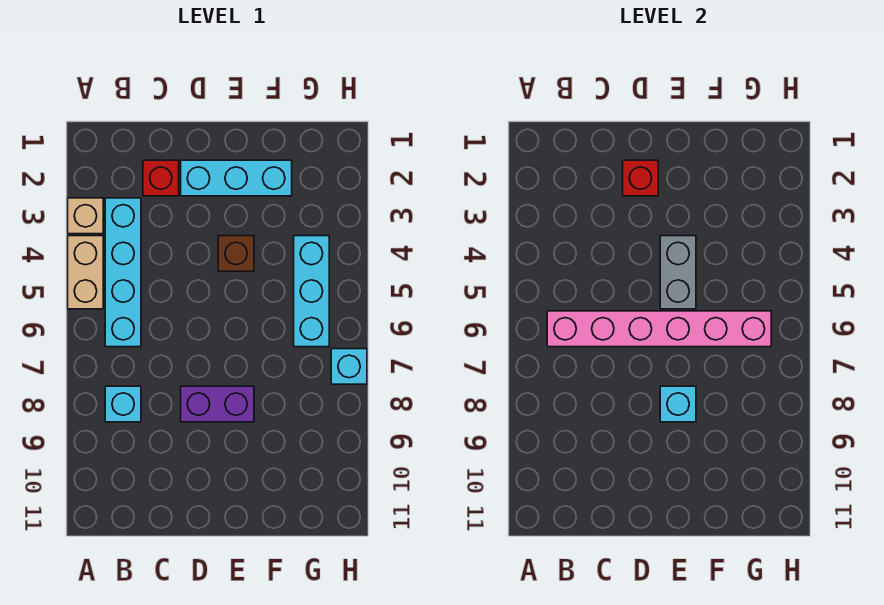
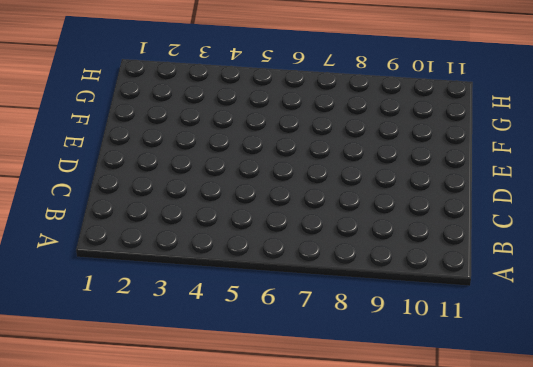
none -> tan brick A3 level 1
none -> tan brick A4:A5 level 1
none -> cyan brick B3:B6 level 1

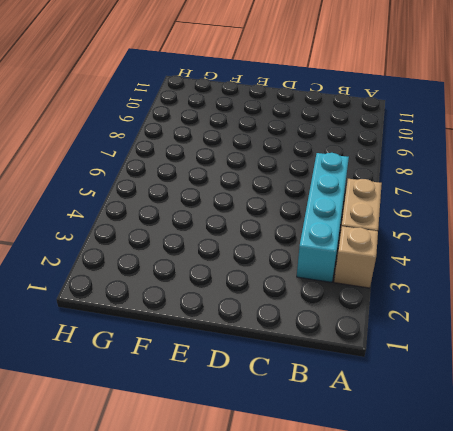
none -> cyan brick B8 level 1
none -> red brick C2 level 1
none -> cyan brick D2:F2 level 1

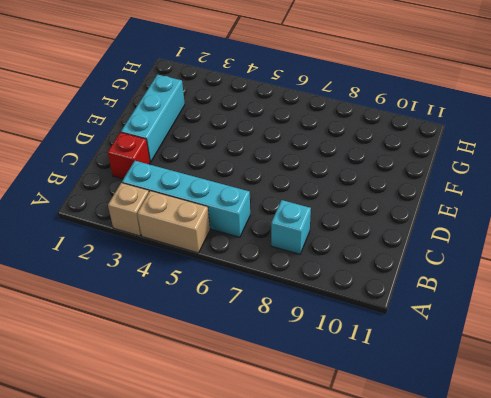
none -> purple brick D8:E8 level 1
none -> brown brick E4 level 1
none -> cyan brick G4:G6 level 1

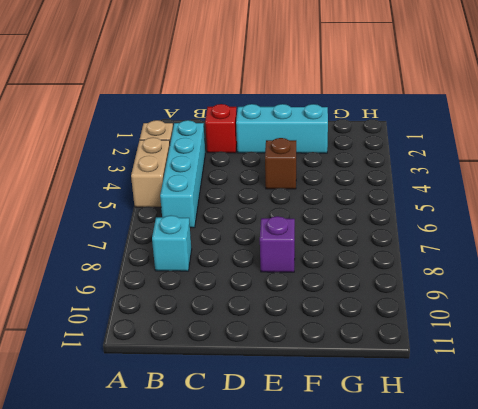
purple brick E8 level 1 -> purple brick D8:E8 level 1
none -> cyan brick G4:G6 level 1
none -> cyan brick H7 level 1
none -> pink brick B6:G6 level 2

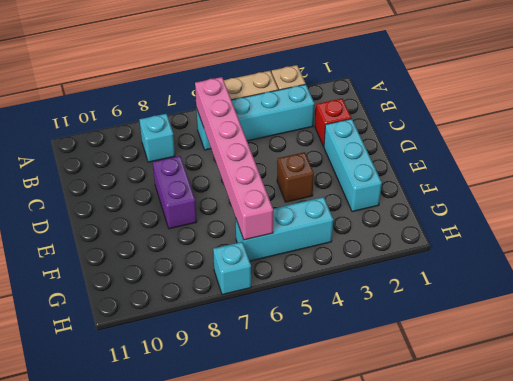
none -> red brick D2 level 2
none -> grey brick E4:E5 level 2
none -> cyan brick E8 level 2

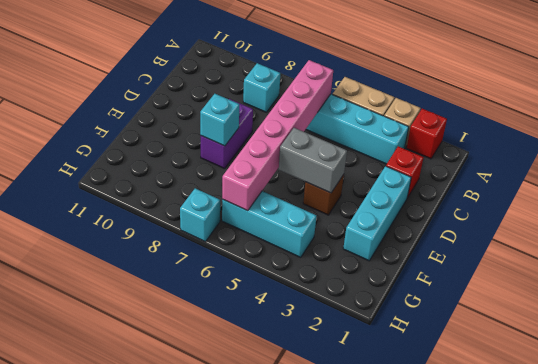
red brick A2 level 1 -> red brick D2 level 2

